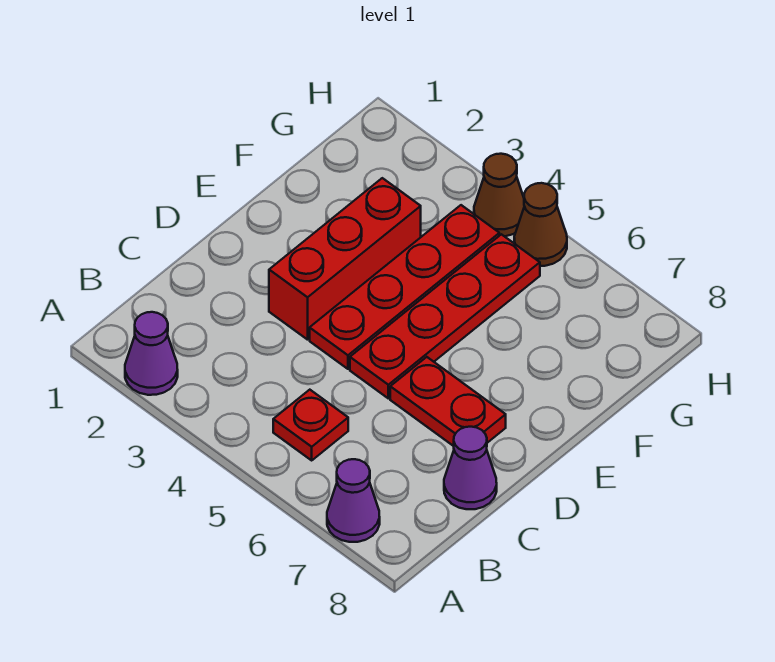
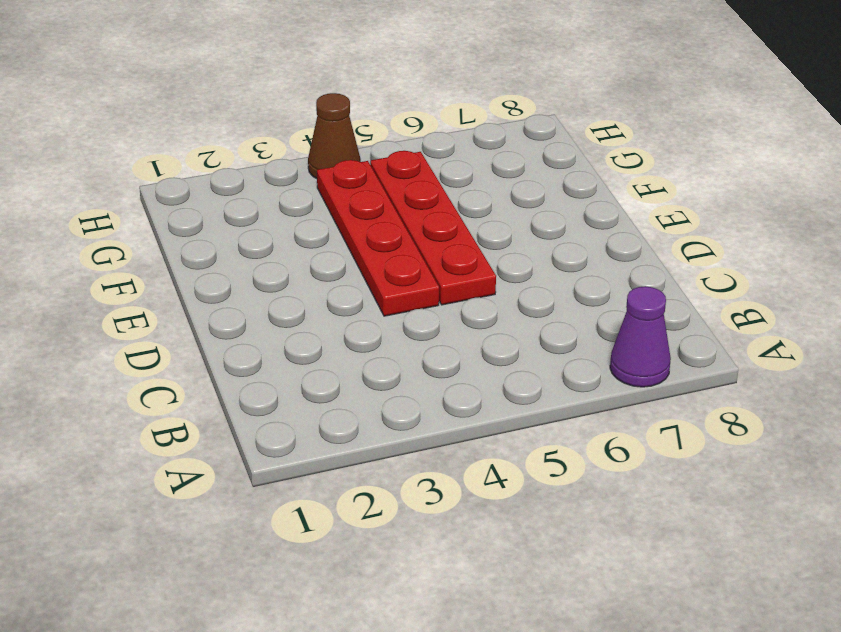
none -> purple cone A2 level 1
none -> red plate B5 level 1

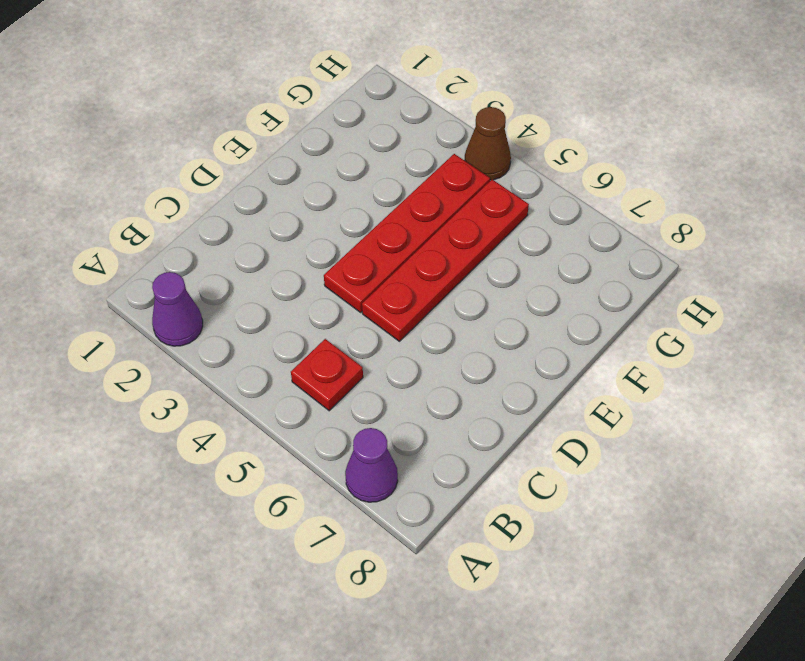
none -> purple cone C8 level 1
none -> red brick D3:F3 level 1

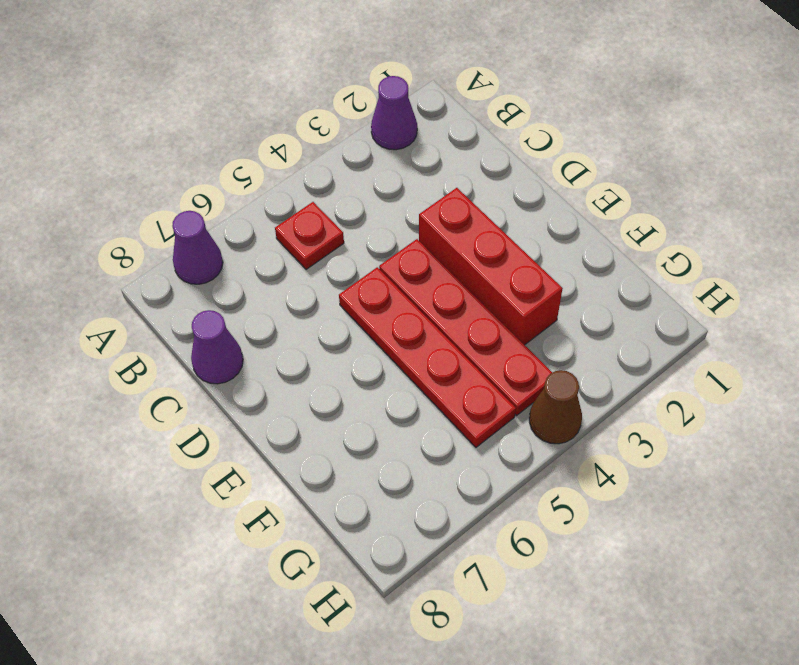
none -> red plate D6:D7 level 1
none -> brown cone H5 level 1

